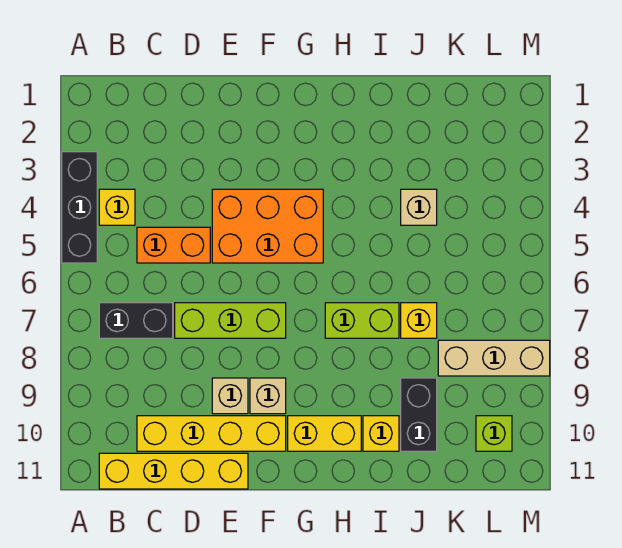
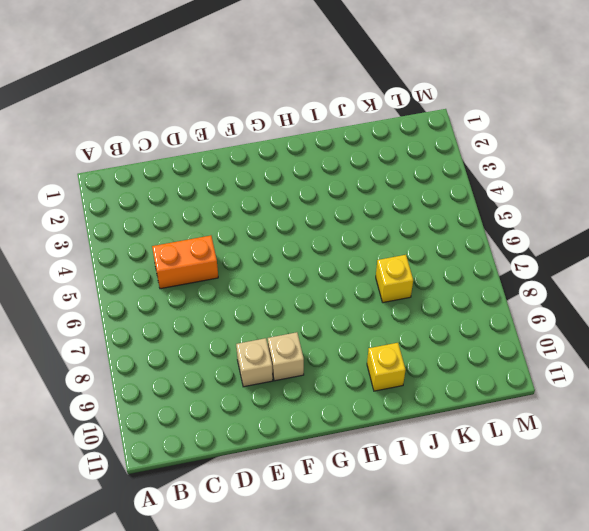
none -> black brick A3:A5 level 1
none -> yellow brick B4 level 1
none -> black brick B7:C7 level 1

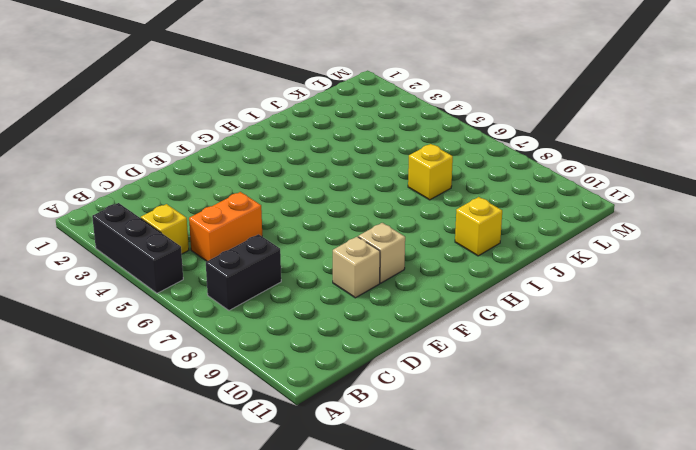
none -> yellow brick B11:E11 level 1
none -> yellow brick C10:F10 level 1
none -> lime brick D7:F7 level 1

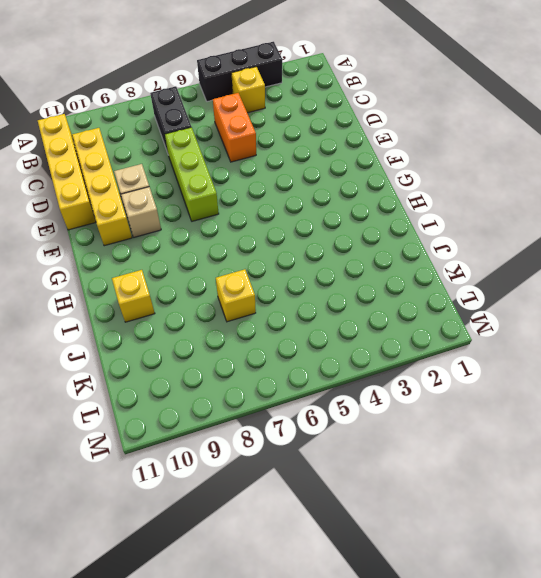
none -> orange brick E4:G5 level 1
none -> yellow brick G10:H10 level 1
none -> lime brick H7:I7 level 1

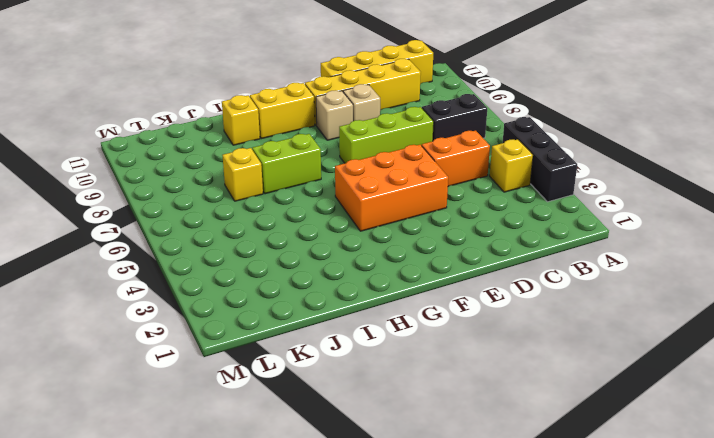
none -> tan brick J4 level 1
none -> black brick J9:J10 level 1
none -> tan brick K8:M8 level 1

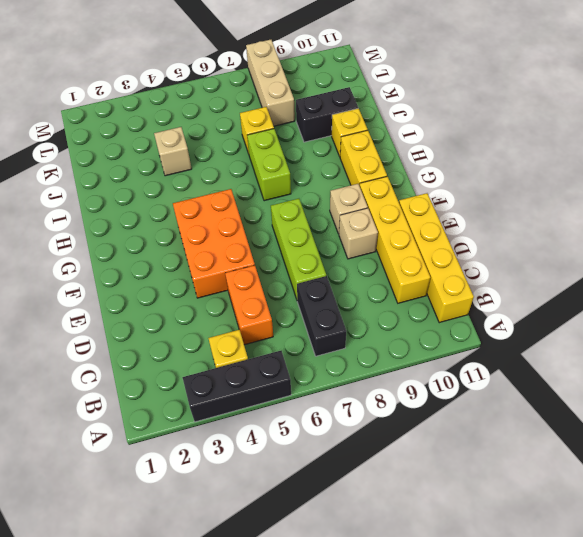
none -> lime brick L10 level 1

